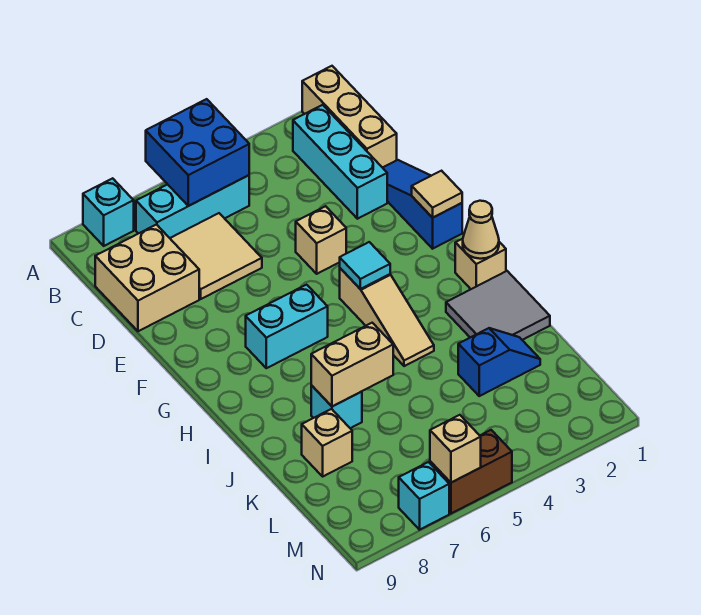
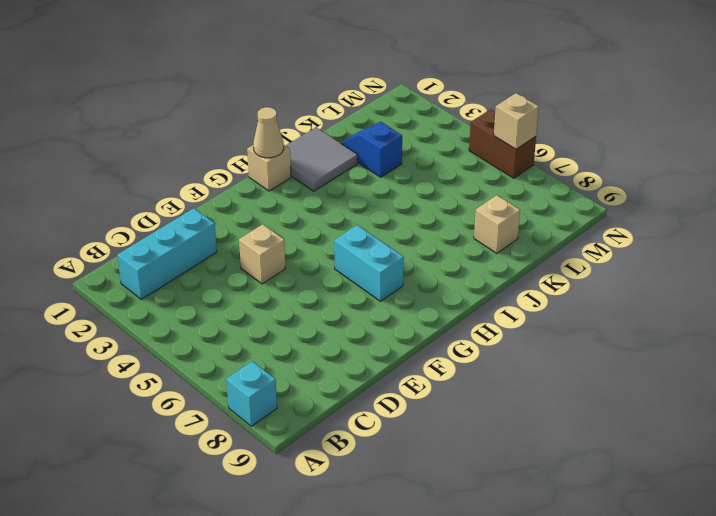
none -> tan brick A1:C1 level 1
none -> cyan brick B5:B7 level 1
none -> tan tile C6:D7 level 1

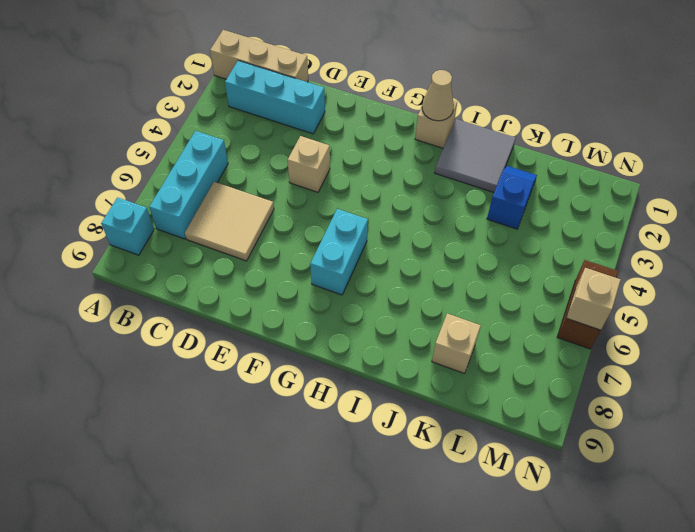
none -> tan brick C8:D9 level 1
none -> blue slope D1:F1 level 1 top F
none -> tan slope G4:I4 level 1 top G

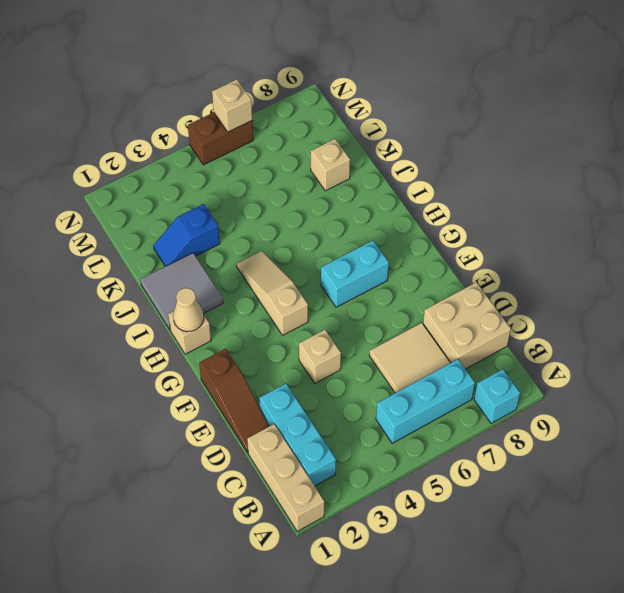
brown slope D1:F1 level 1 top F -> blue slope D1:F1 level 1 top F
none -> cyan brick J7 level 1
none -> cyan brick N7 level 1
none -> blue brick A5:B6 level 2

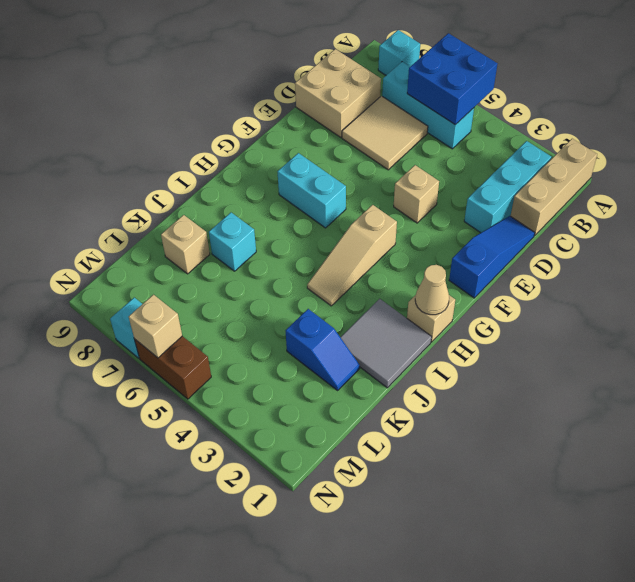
none -> tan tile F1 level 2
none -> cyan tile G4 level 2
none -> tan brick J6:J7 level 2

